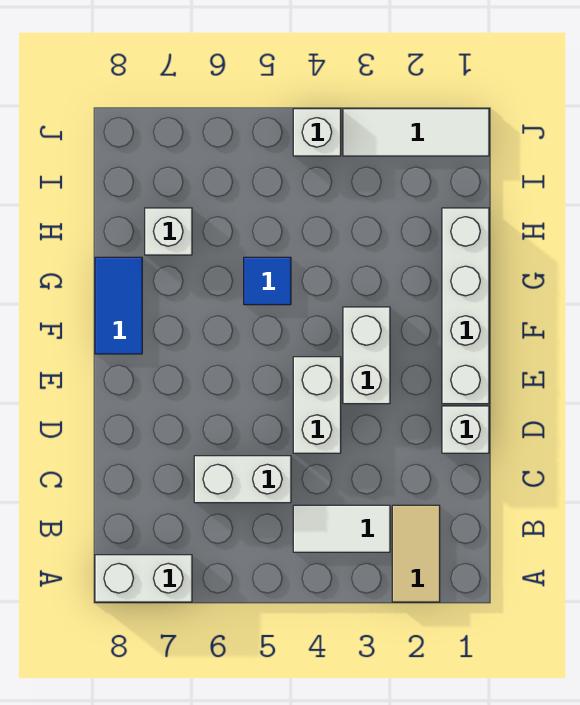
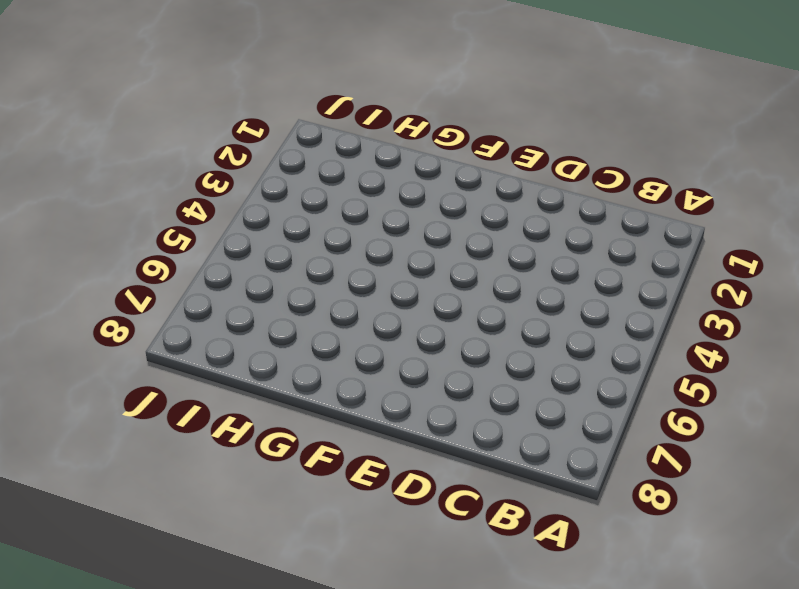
none -> tan tile A2:B2 level 1
none -> white brick A7:A8 level 1
none -> white tile B3:B4 level 1

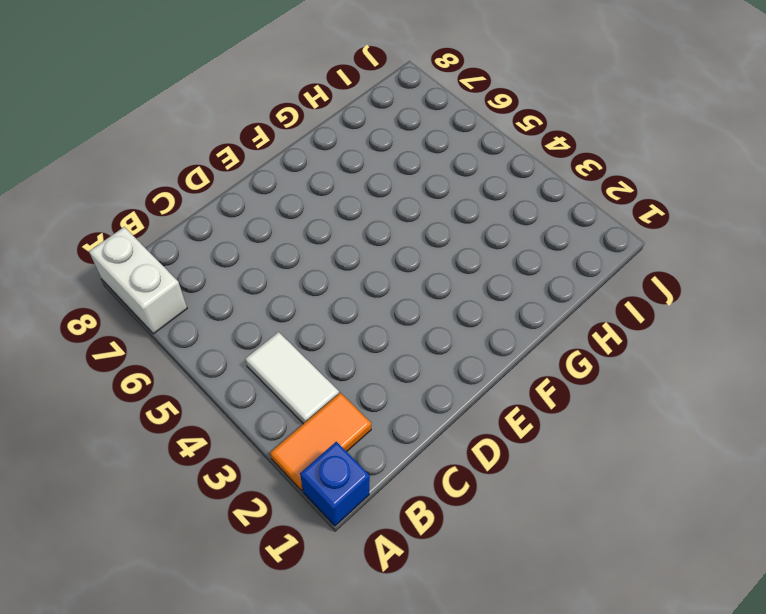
blue brick A1 level 1 -> none
orange tile A2:B2 level 1 -> tan tile A2:B2 level 1
none -> white brick C5:C6 level 1
none -> white brick D1 level 1
none -> white brick D4:E4 level 1

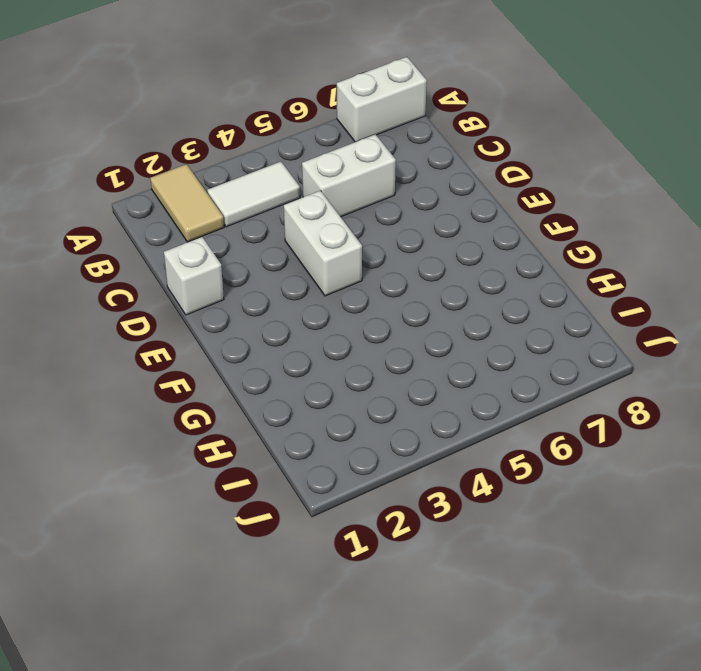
none -> white brick E1:H1 level 1
none -> white brick E3:F3 level 1
none -> blue tile F8:G8 level 1

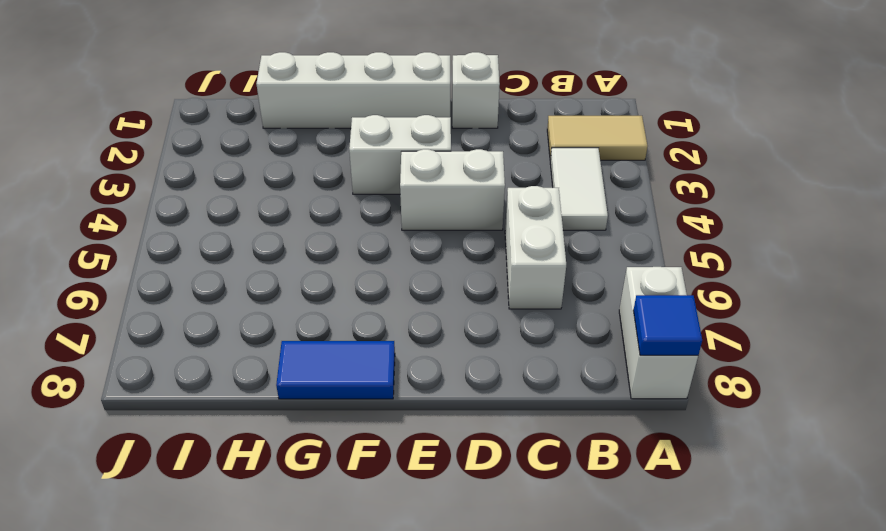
blue tile A8 level 2 -> blue tile G5 level 1
none -> white brick H7 level 1
none -> white tile J1:J3 level 1
none -> white brick J4 level 1

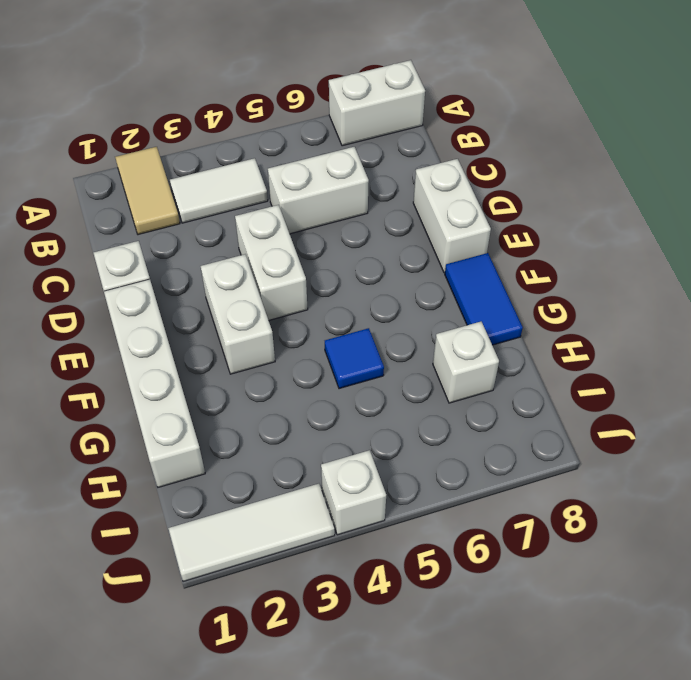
white brick D8:E8 level 1 -> none

